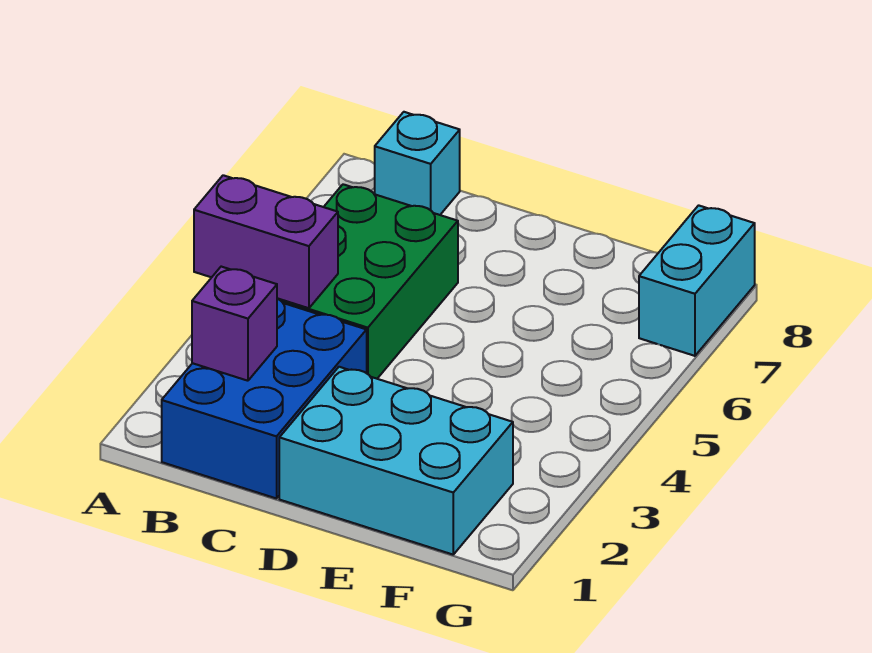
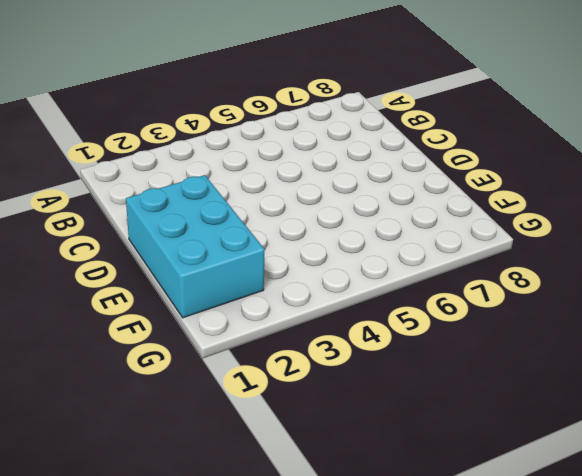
none -> blue brick B1:C3 level 1
none -> green brick B4:C6 level 1

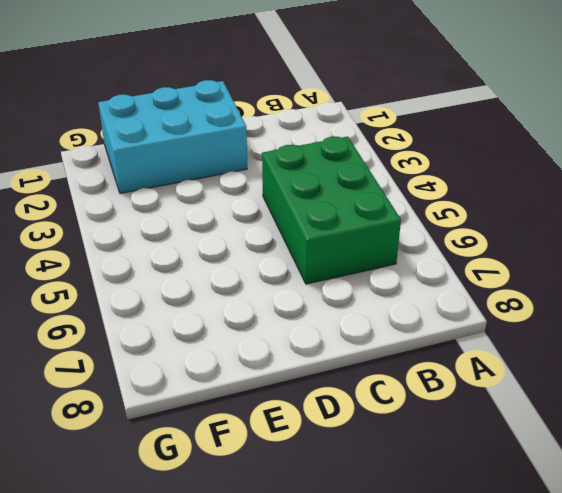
none -> blue brick B1:C3 level 1
none -> cyan brick B8 level 1

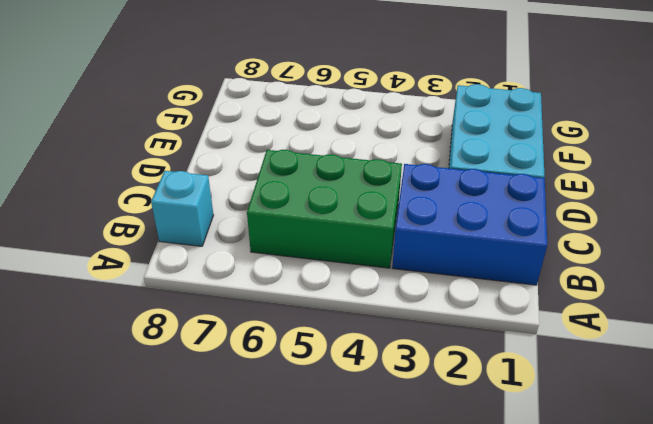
none -> cyan brick G7:G8 level 1
none -> purple brick A4:B4 level 2

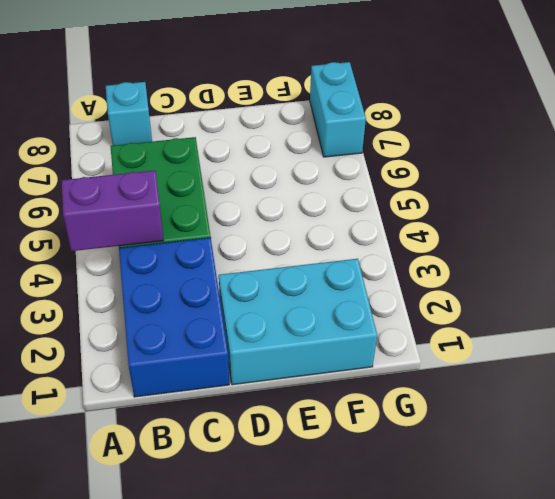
none -> purple brick B2 level 2

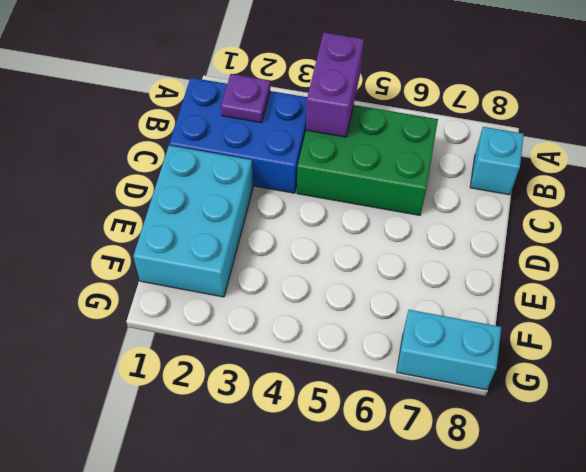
purple plate B2 level 2 -> purple brick B2 level 2

